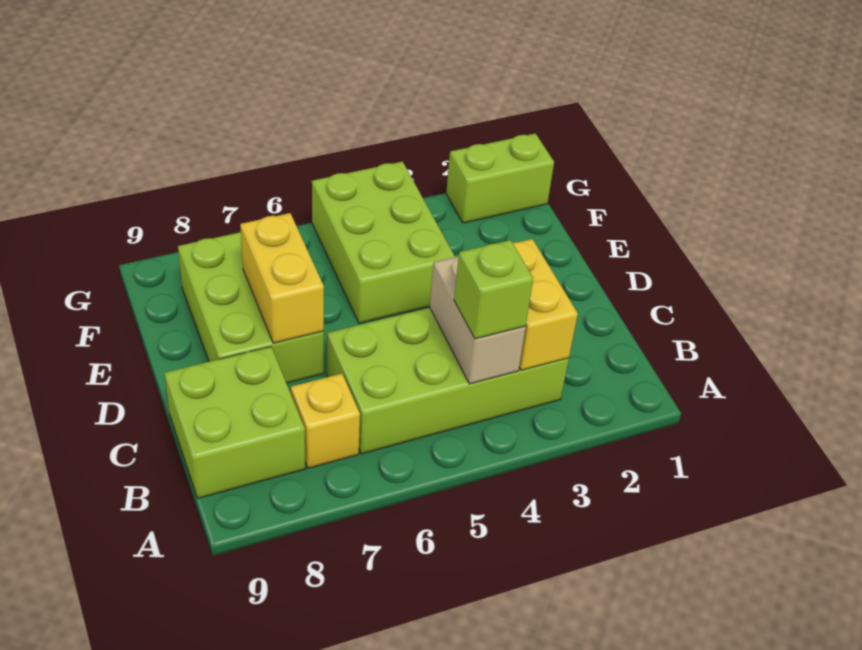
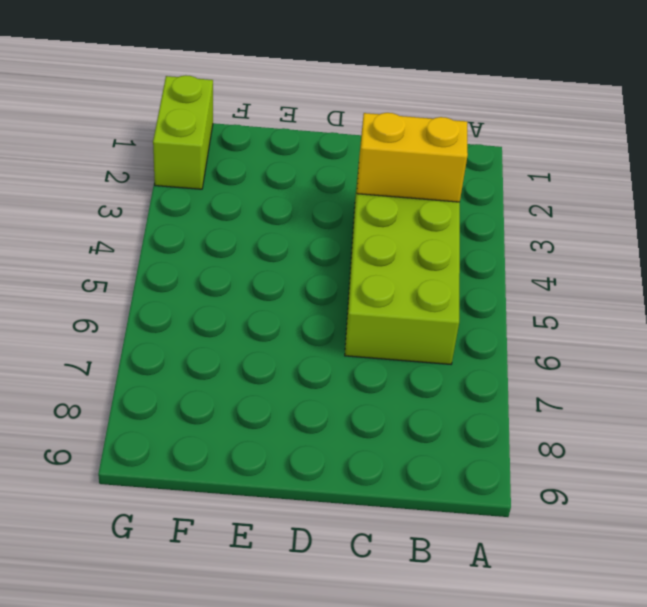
none -> yellow brick B7 level 1
none -> lime brick B8:C9 level 1

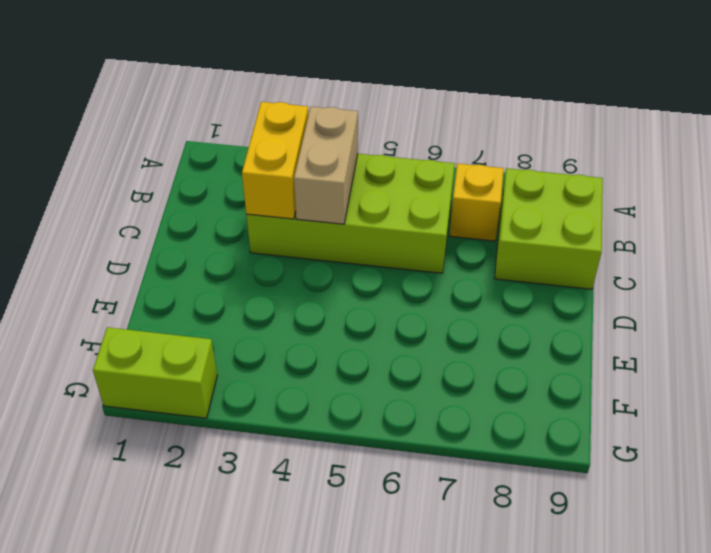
none -> lime brick D7:F8 level 1
none -> lime brick E4:G5 level 1

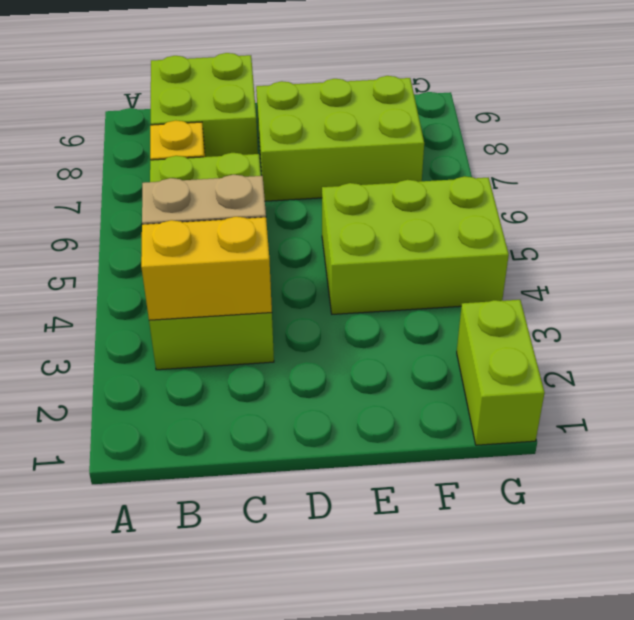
none -> yellow brick D7:E7 level 2
none -> lime brick B4 level 3

